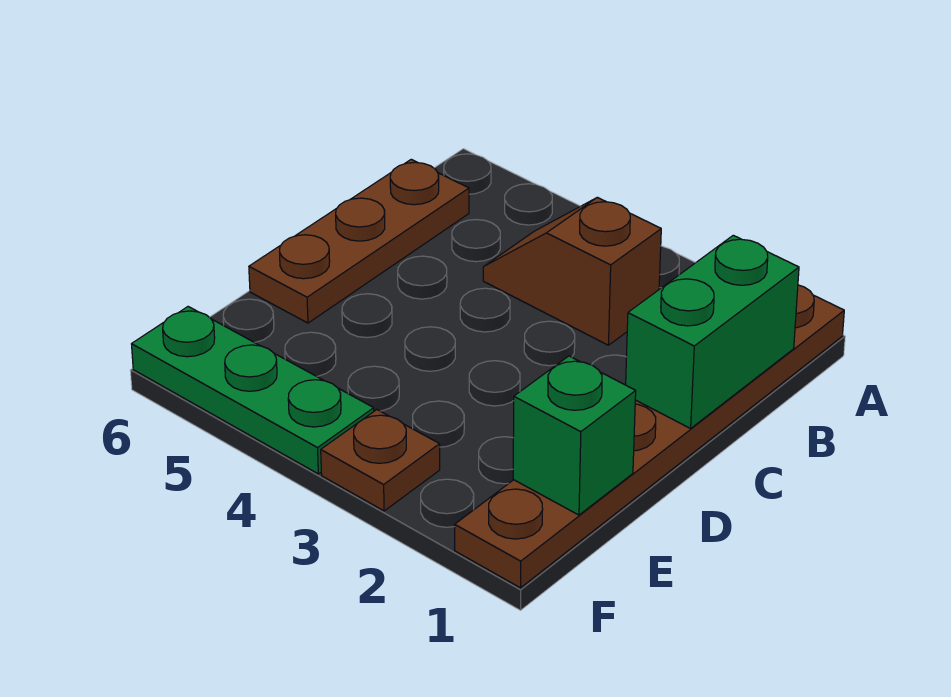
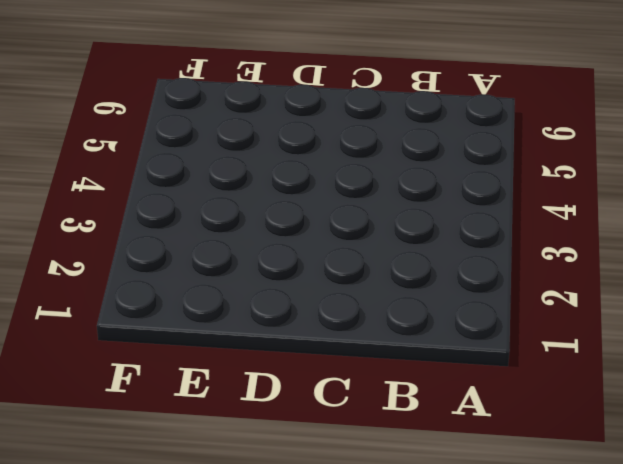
none -> brown plate A1:F1 level 1
none -> brown slope B3:B4 level 1 top 3

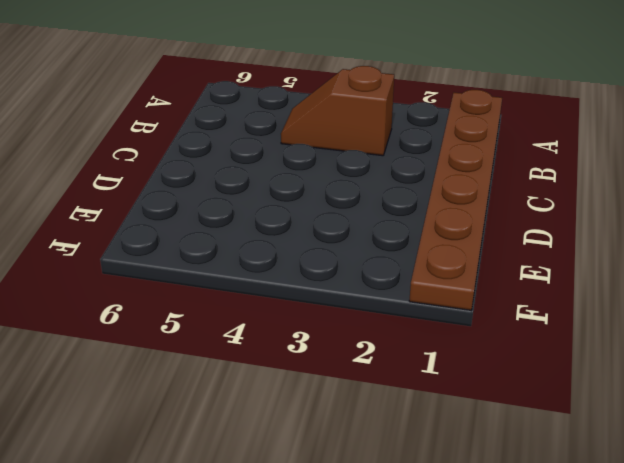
none -> brown plate B6:D6 level 1
none -> brown plate F3 level 1

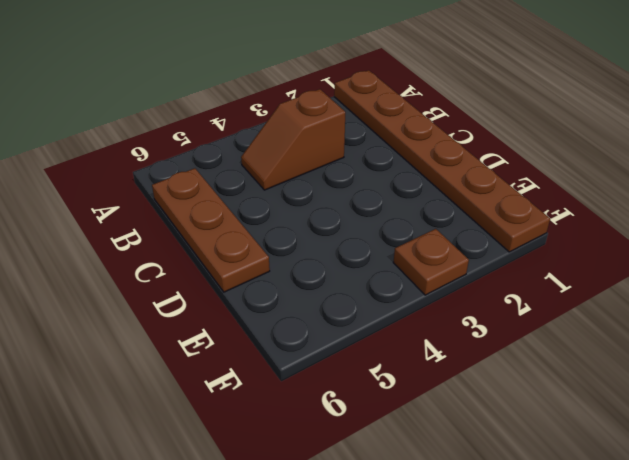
none -> green plate F4:F6 level 1
none -> green brick B1:C1 level 2

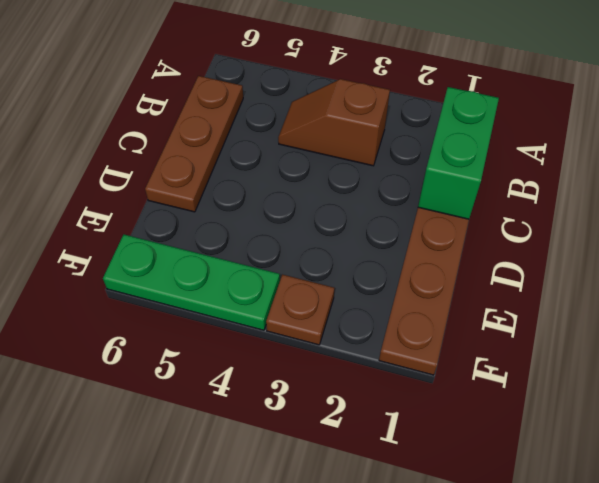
none -> green brick E1 level 2

